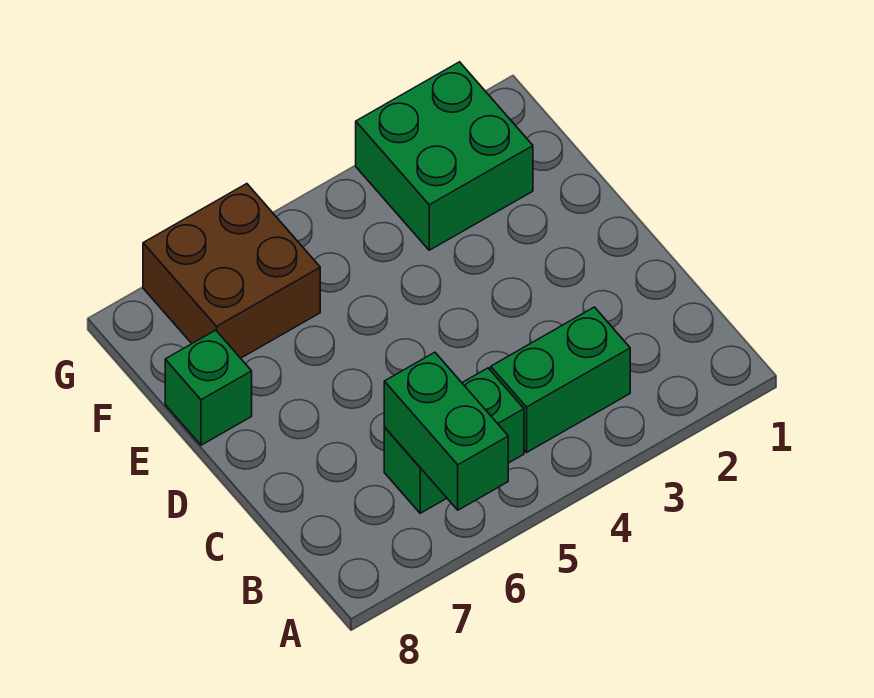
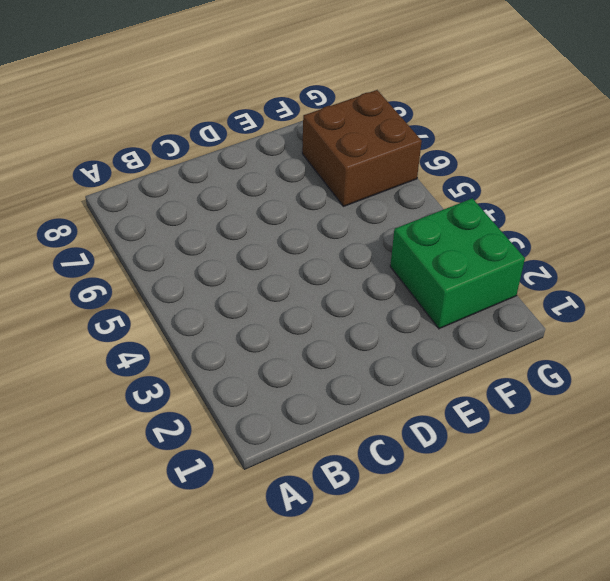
none -> green brick B3:B4 level 1
none -> green brick B5:B6 level 1

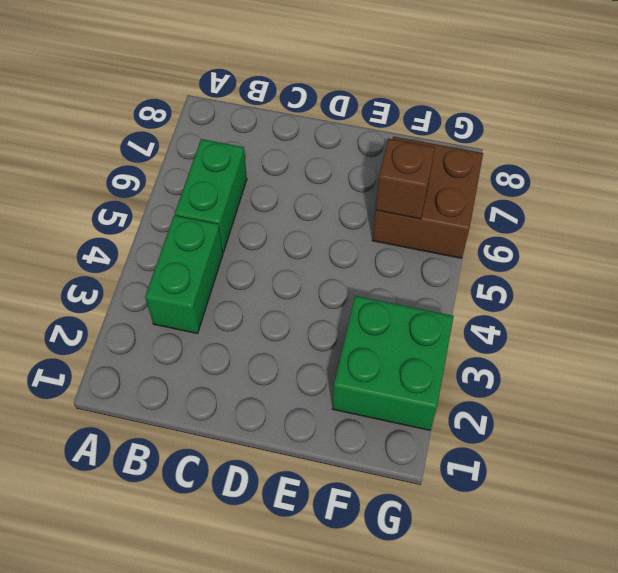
brown brick F6 level 2 -> none
none -> green brick E8 level 1
none -> green brick A6:B6 level 2

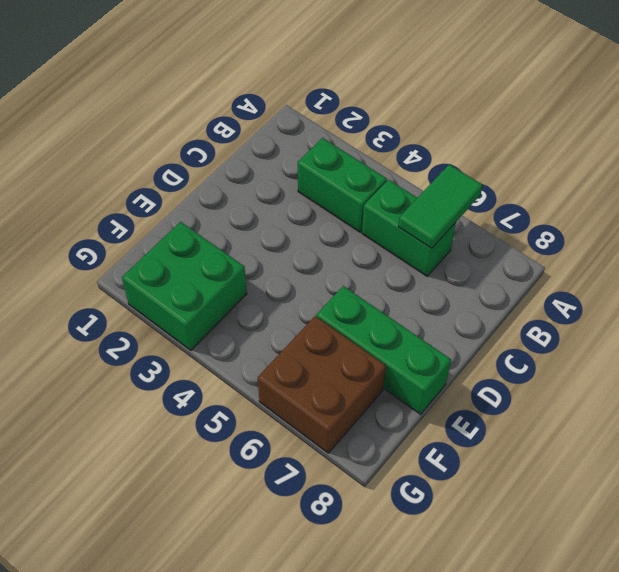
green tile A6:B6 level 2 -> green brick A6:B6 level 2
green brick E6:E8 level 1 -> green brick E8 level 1

